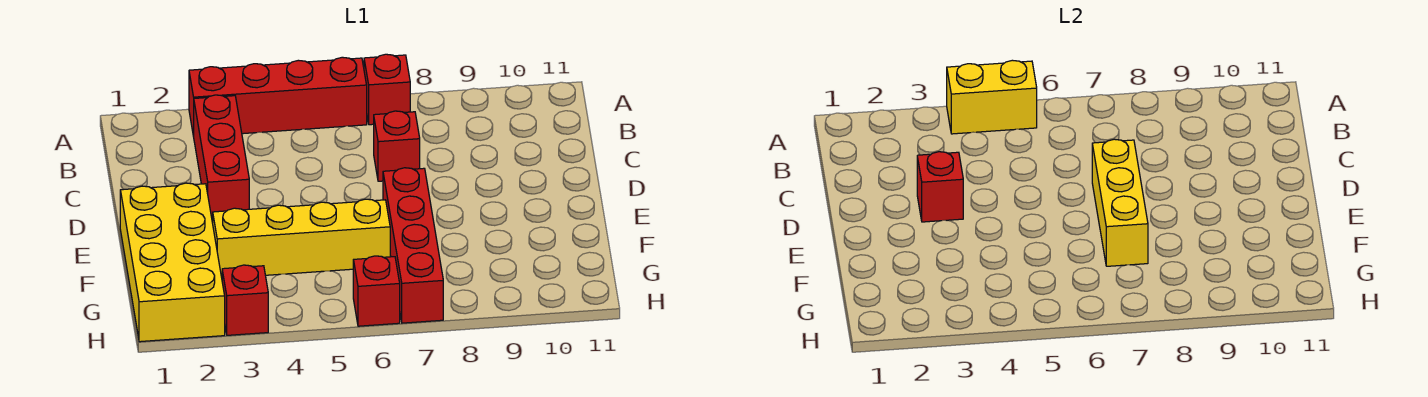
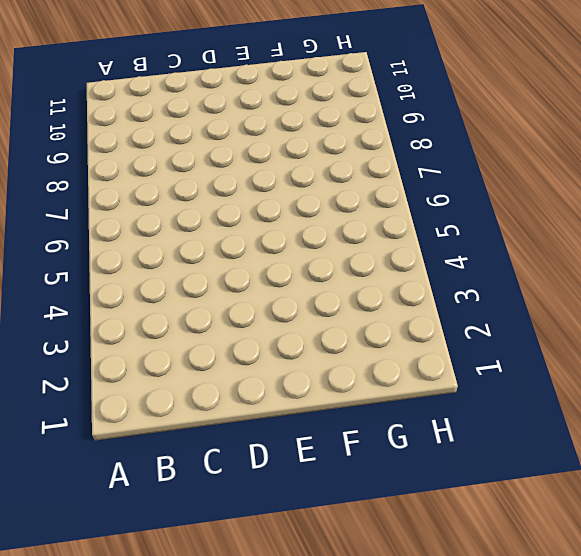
none -> red brick A3:A6 level 1
none -> red brick A7 level 1
none -> red brick B3:D3 level 1

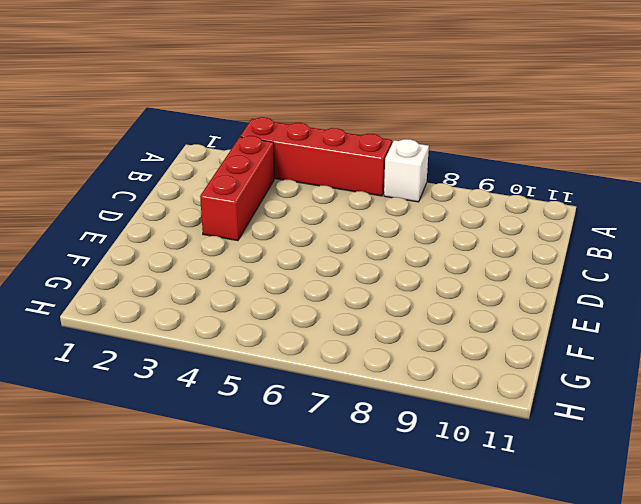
white brick A7 level 1 -> red brick A7 level 1
none -> red brick C7 level 1
none -> yellow brick E1:H2 level 1
none -> red brick E7:H7 level 1

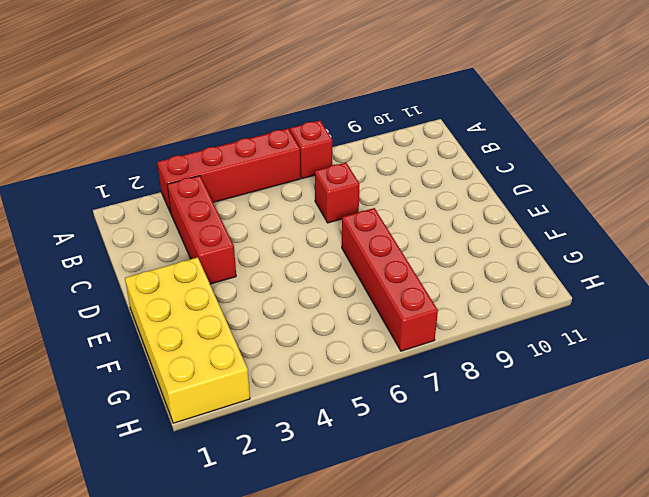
none -> yellow brick F3:F6 level 1
none -> red brick H3 level 1
none -> red brick H6 level 1

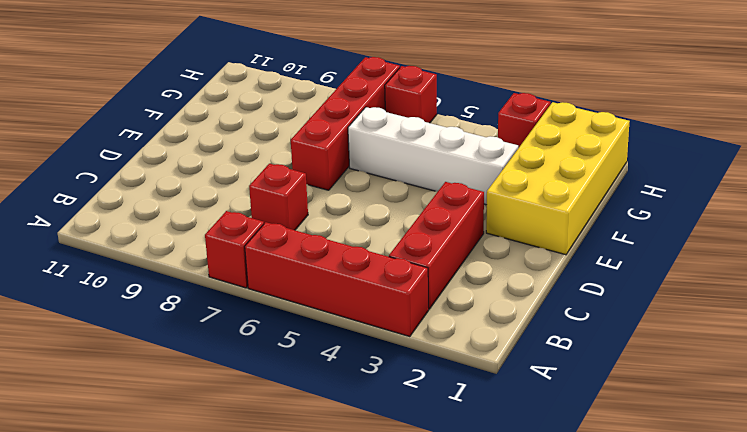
white brick F3:F6 level 1 -> yellow brick F3:F6 level 1
none -> yellow brick A4:A5 level 2
none -> red brick D3 level 2
none -> yellow brick D7:F7 level 2

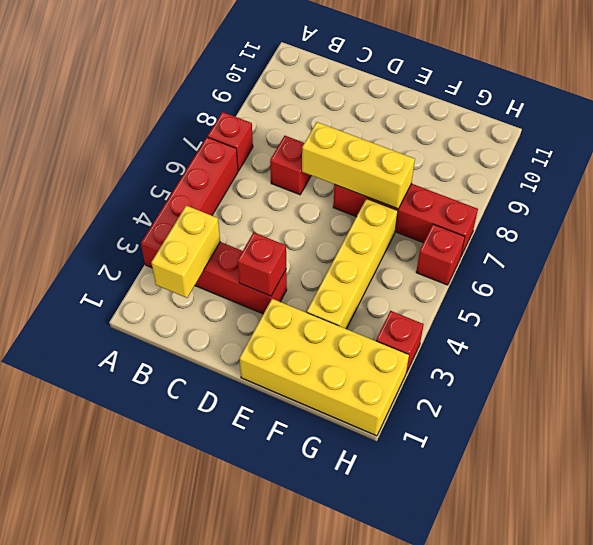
yellow brick B2:B3 level 2 -> yellow brick A4:A5 level 2

